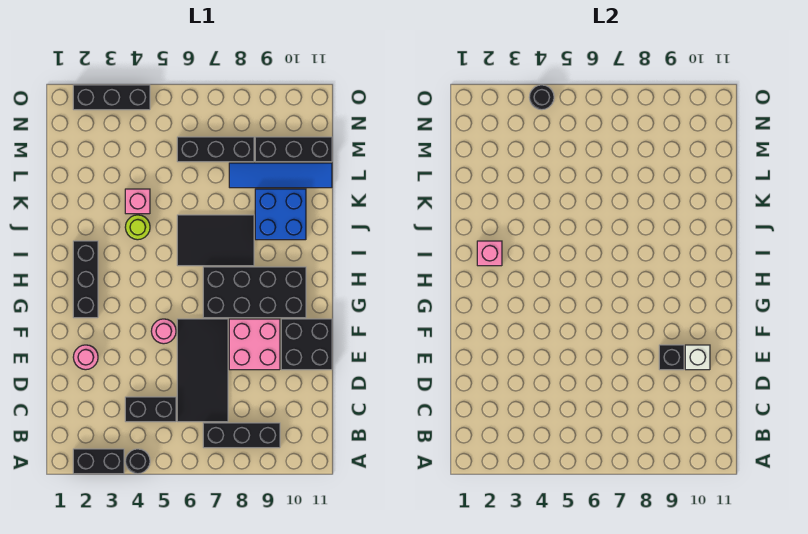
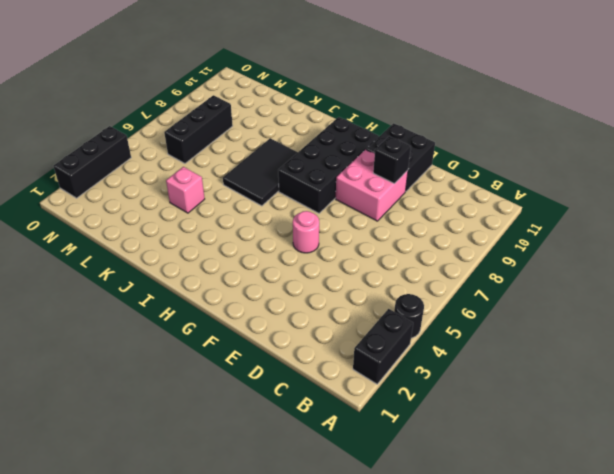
none -> black brick B7:B9 level 1
none -> black brick C4:C5 level 1
none -> black tile C6:F7 level 1

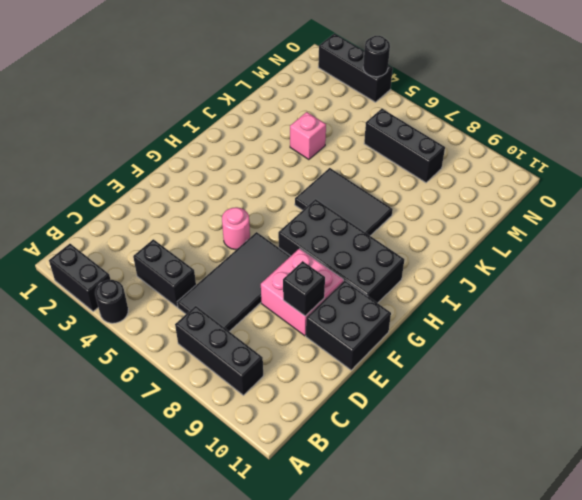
none -> pink round brick E2 level 1
none -> black brick G2:I2 level 1
none -> lime round brick J4 level 1

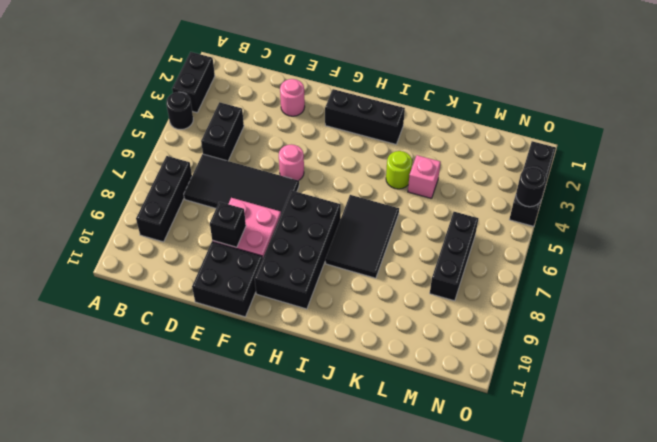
none -> blue brick J9:K10 level 1
none -> blue tile L8:L11 level 1
none -> black brick M9:M11 level 1

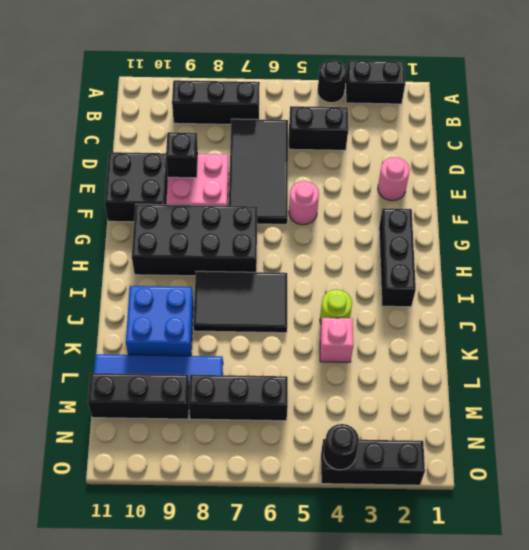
none -> white brick E10 level 2
none -> pink brick I2 level 2

